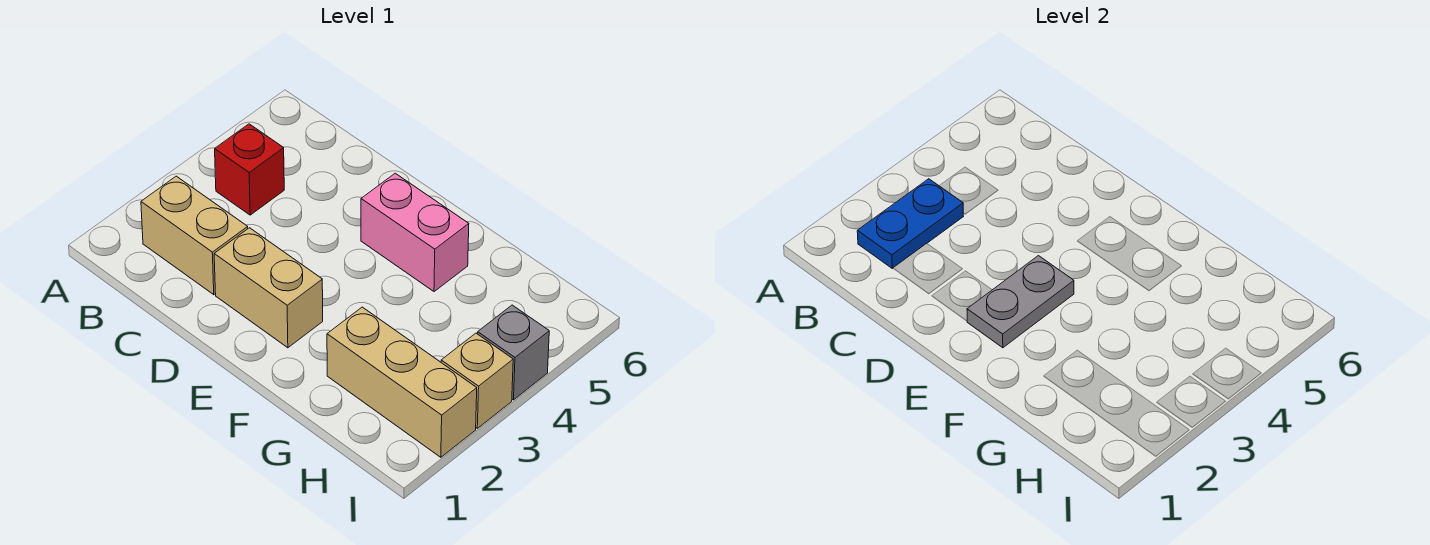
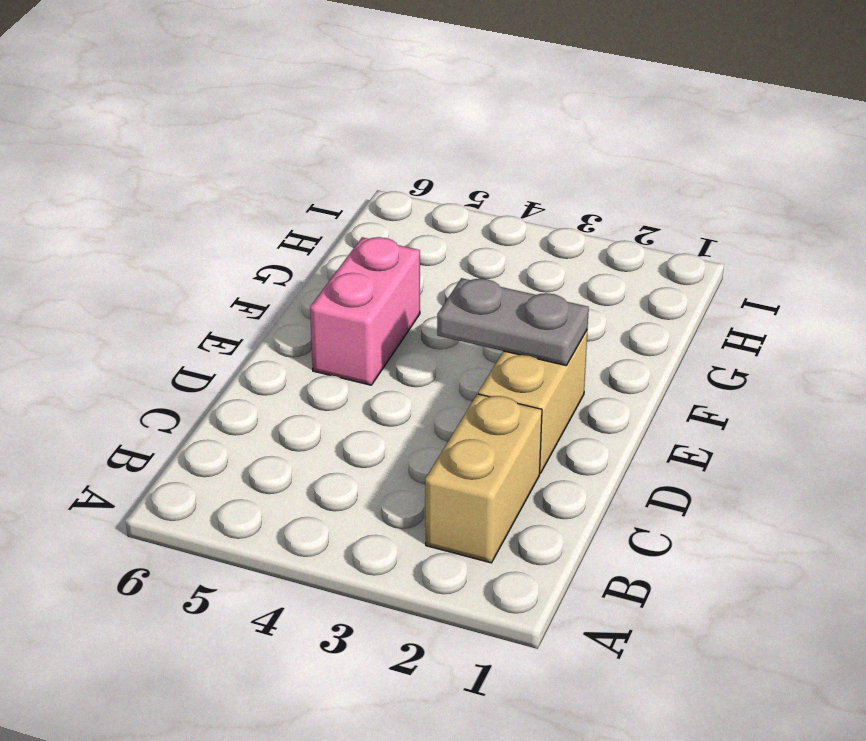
none -> red brick B4 level 1
none -> tan brick G2:I2 level 1

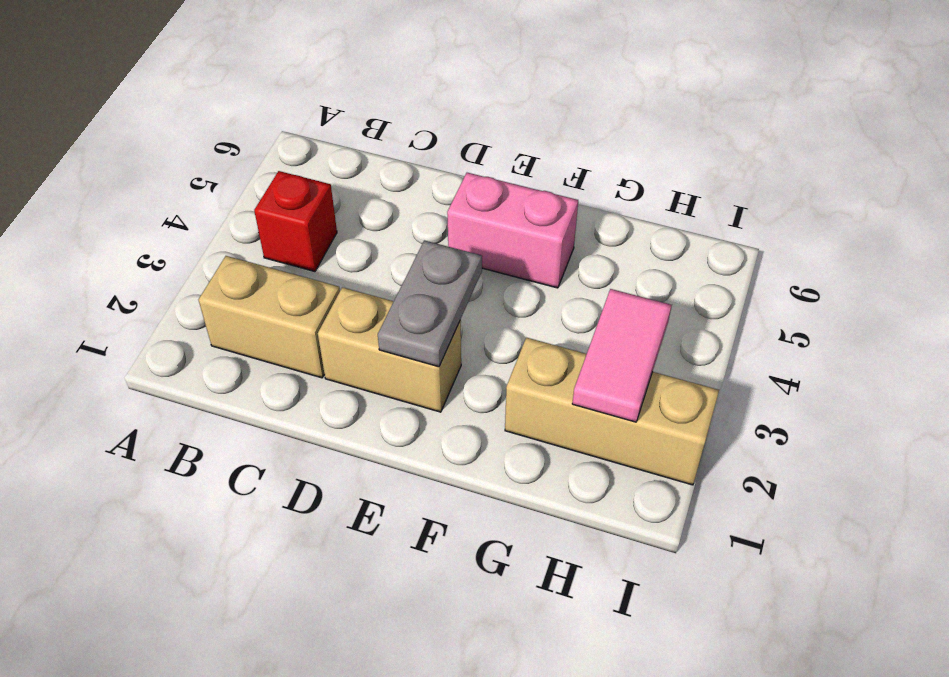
pink tile H2:H3 level 2 -> none
none -> tan brick I3 level 1
none -> grey brick I4 level 1

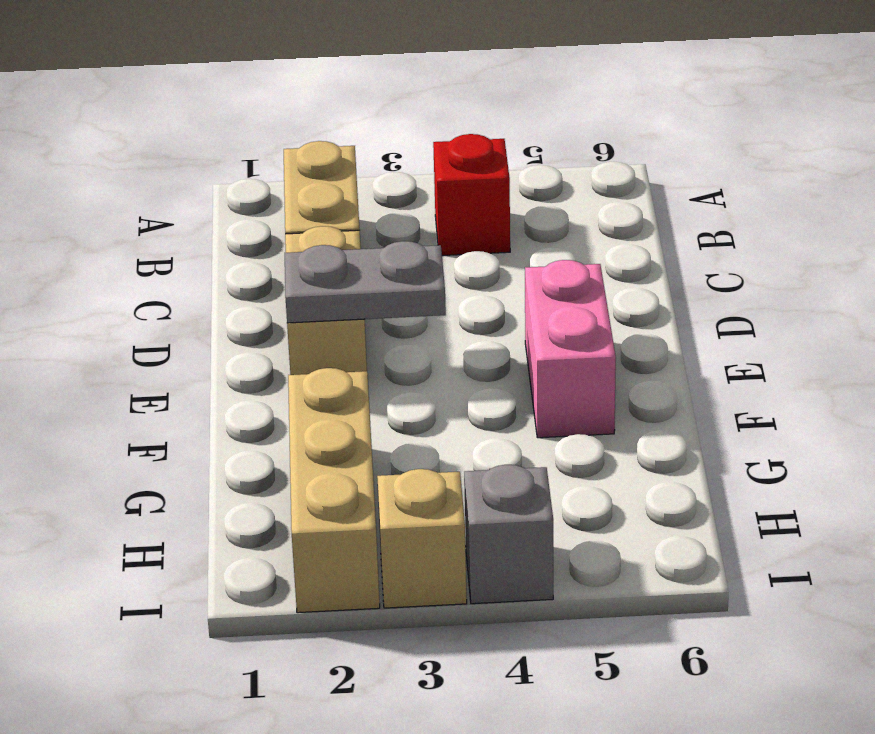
none -> blue plate B2:B3 level 2

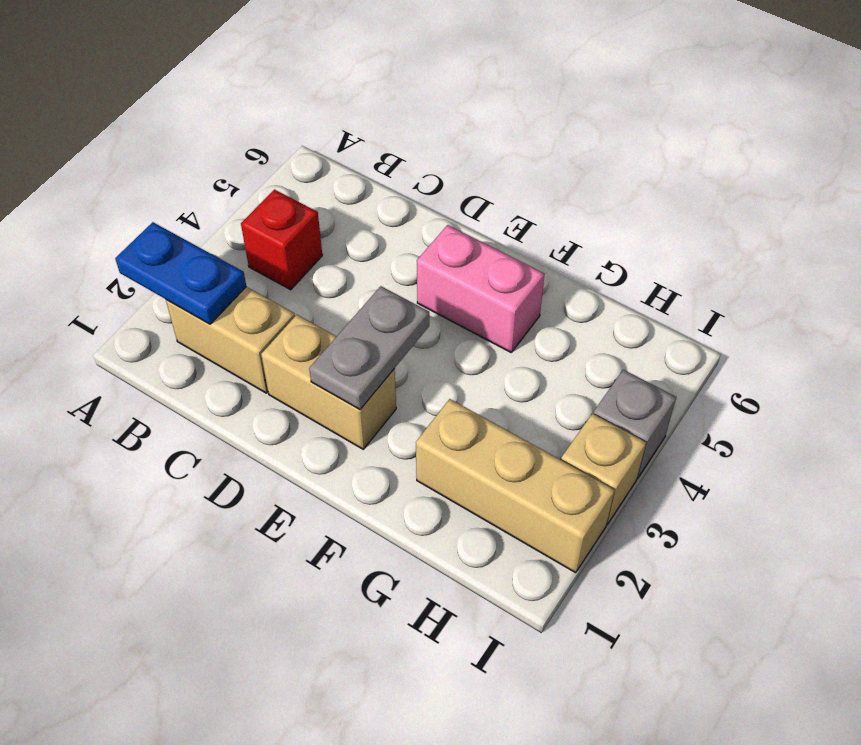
blue plate A2:B2 level 2 -> blue plate B2:B3 level 2

